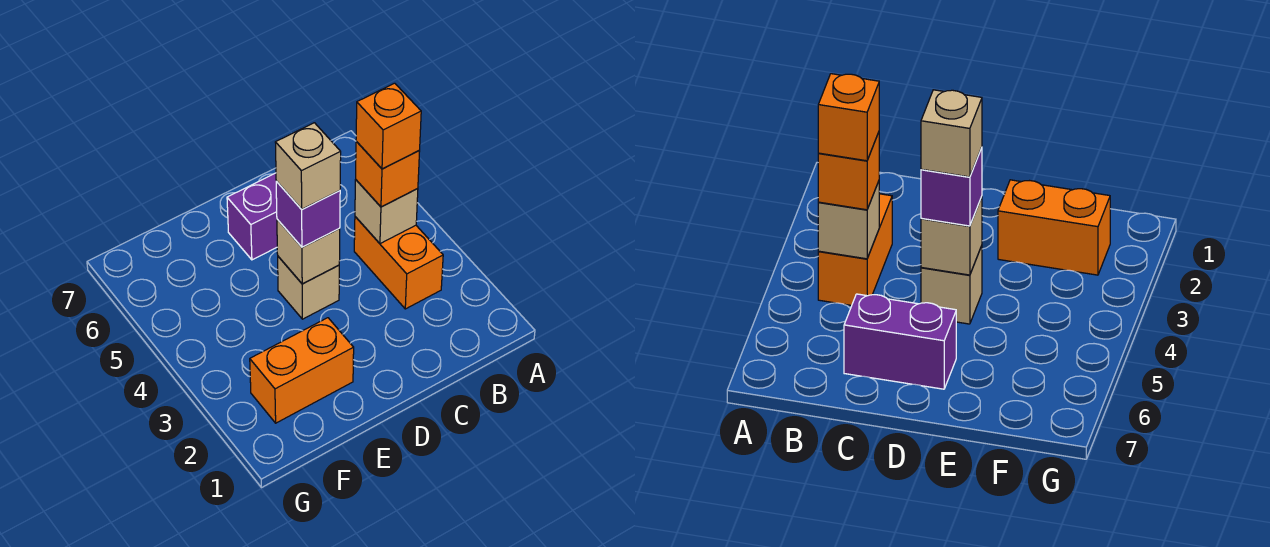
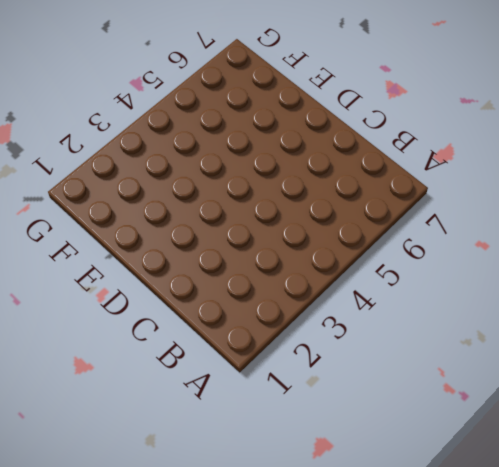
none -> orange brick B3:B4 level 1
none -> purple brick C6:D6 level 1

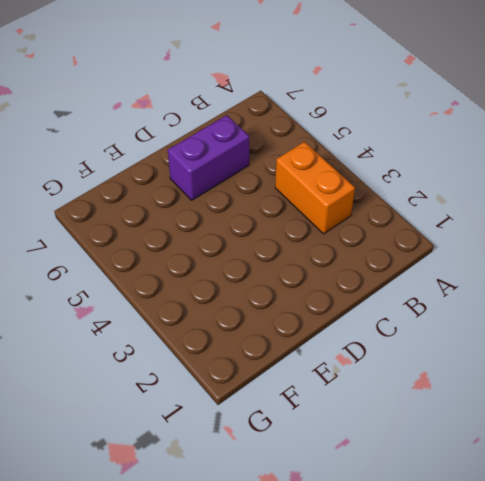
none -> tan brick D4 level 1
none -> orange brick E2:F2 level 1

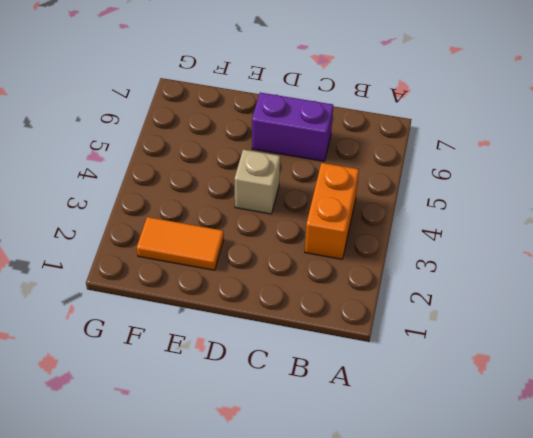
orange tile E2:F2 level 1 -> orange brick E2:F2 level 1
none -> tan brick B4 level 2
none -> tan brick D4 level 2

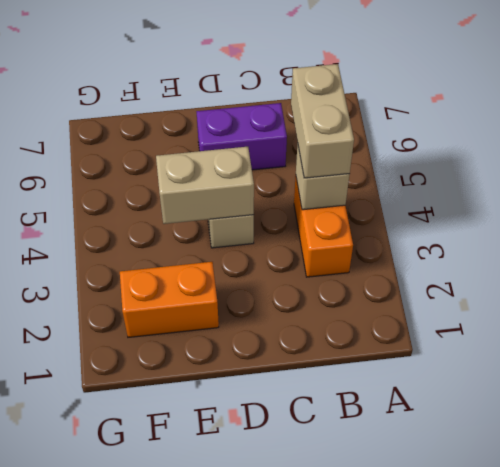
tan brick B4:B5 level 3 -> orange brick B4 level 3
tan brick D4:E4 level 2 -> tan brick D4 level 2
none -> purple brick D4 level 3
none -> orange brick B4 level 4

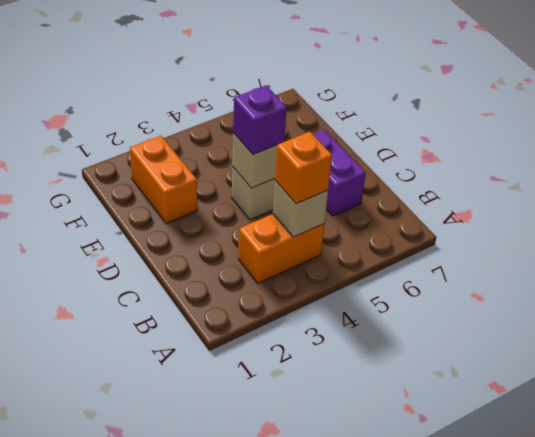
none -> orange brick B4 level 4
none -> tan brick D4 level 4

